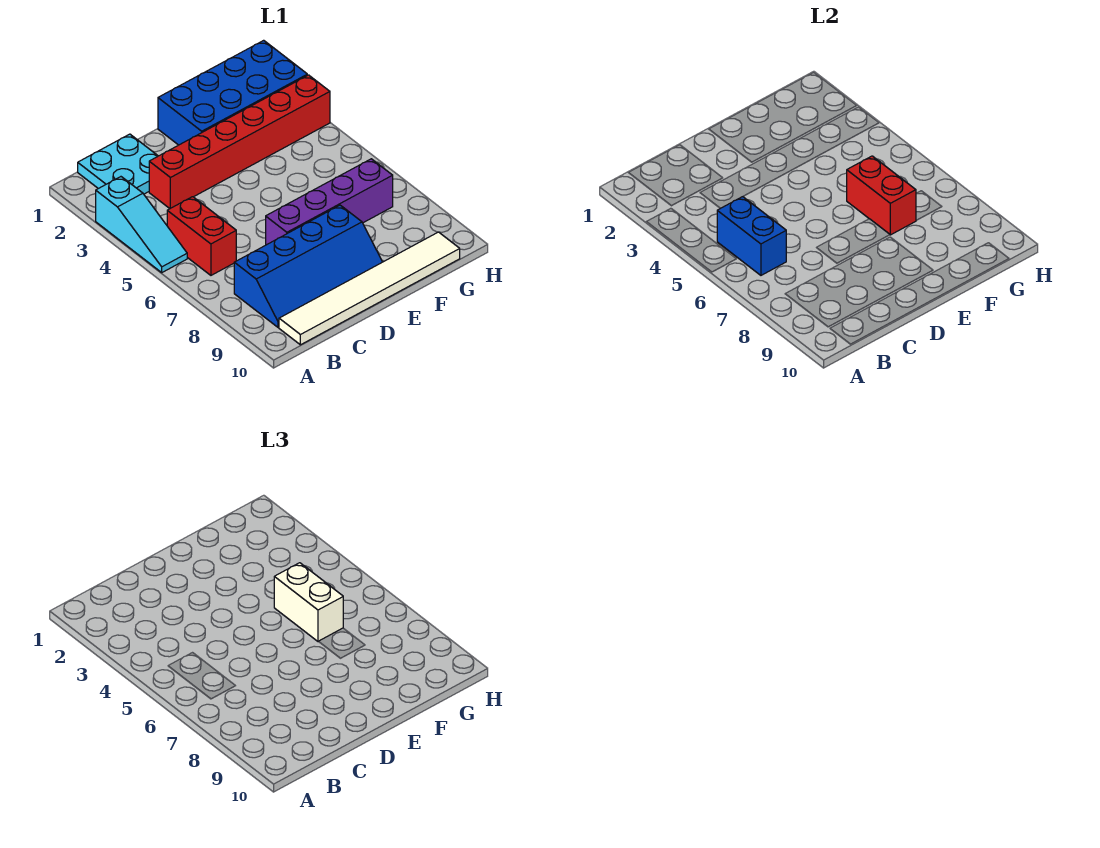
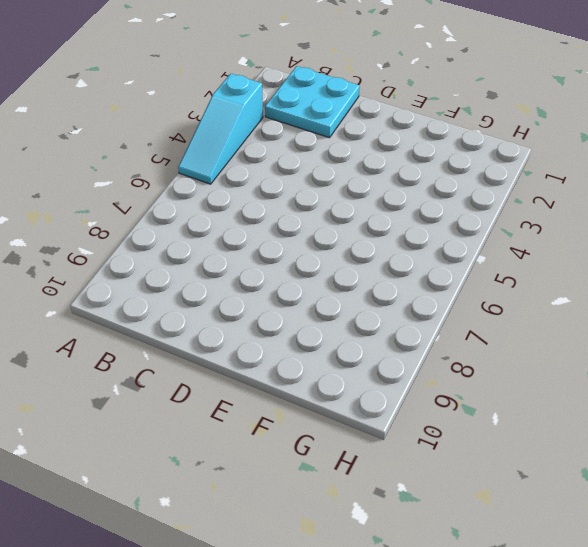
none -> red brick B5:B6 level 1
none -> blue slope B8:E9 level 1 top 8

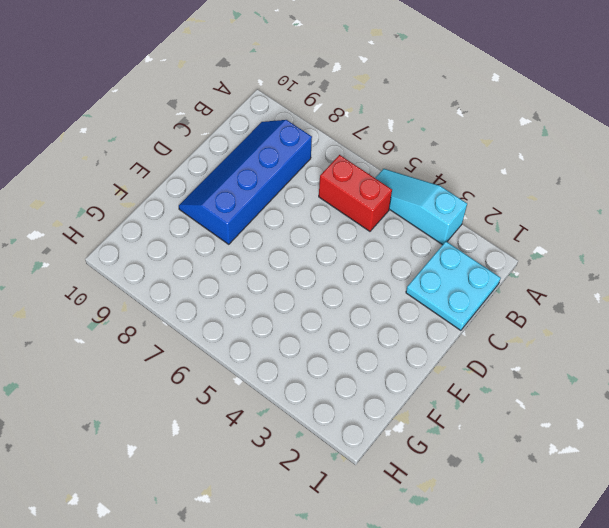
none -> white tile B10:G10 level 1
none -> red brick C3:H3 level 1

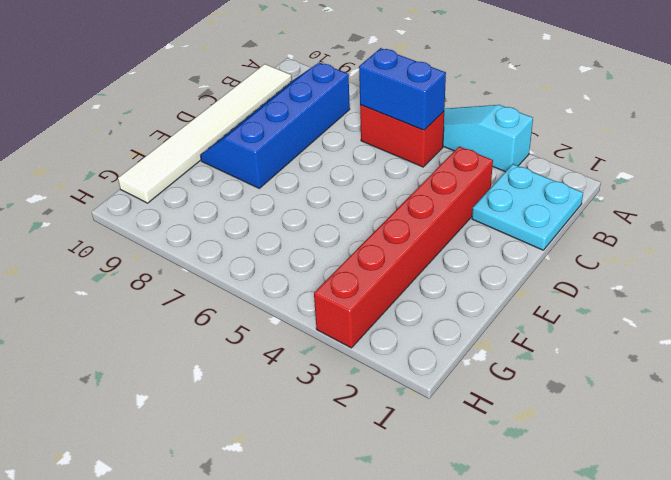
none -> purple brick D7:G7 level 1
none -> blue brick E1:H2 level 1

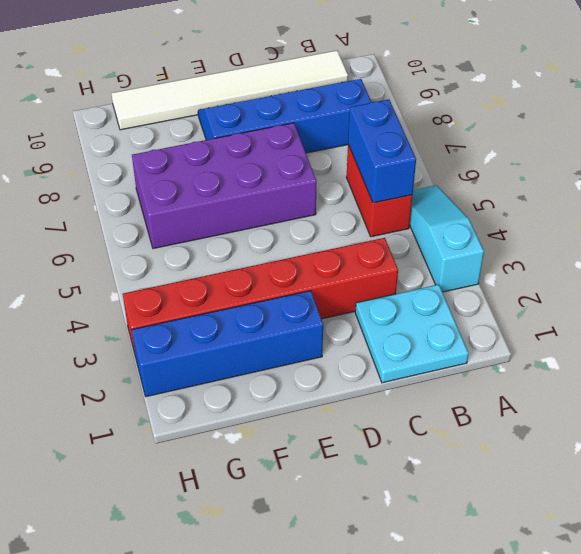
purple brick D6:G7 level 1 -> purple brick D7:G7 level 1
blue brick E2:H2 level 1 -> blue brick E1:H2 level 1
none -> red brick F6:F7 level 2
none -> white brick F5:F6 level 3

